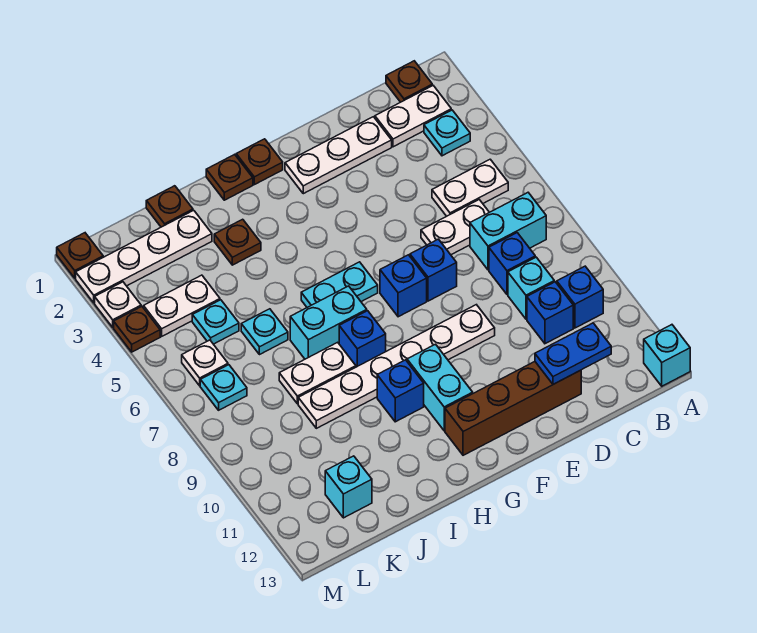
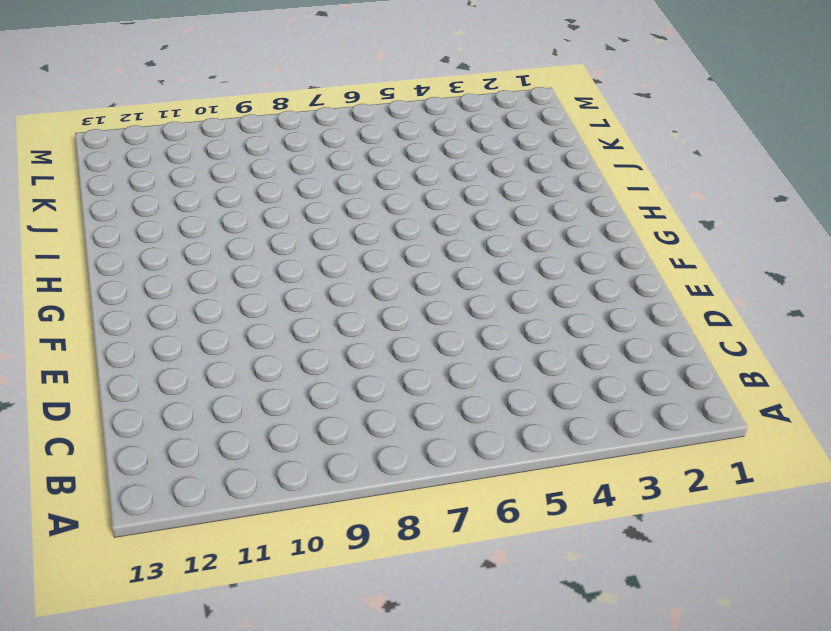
none -> cyan brick A13 level 1
none -> brown plate B1 level 1
none -> white plate B2:C2 level 1
none -> cyan plate B3 level 1

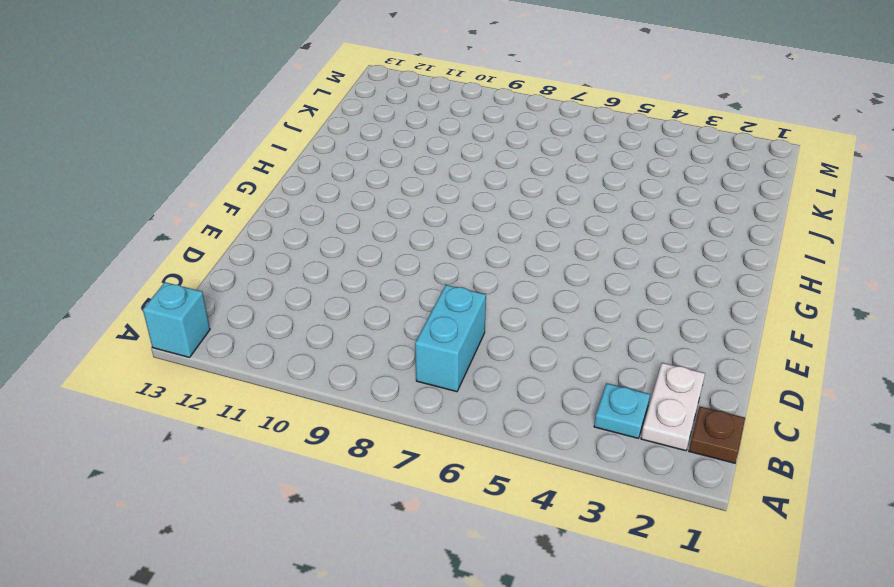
none -> white plate B5:C5 level 1
none -> blue brick B10 level 1
none -> white plate C6:D6 level 1
none -> blue brick C8 level 1

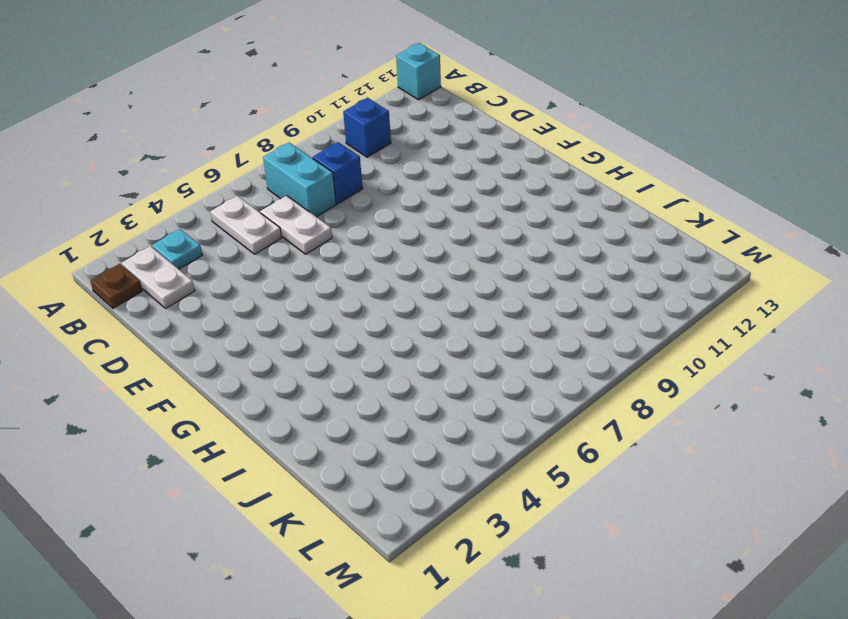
none -> cyan brick C9 level 1
none -> blue brick C10 level 1
none -> white plate D2:F2 level 1
none -> brown brick D12:G12 level 1

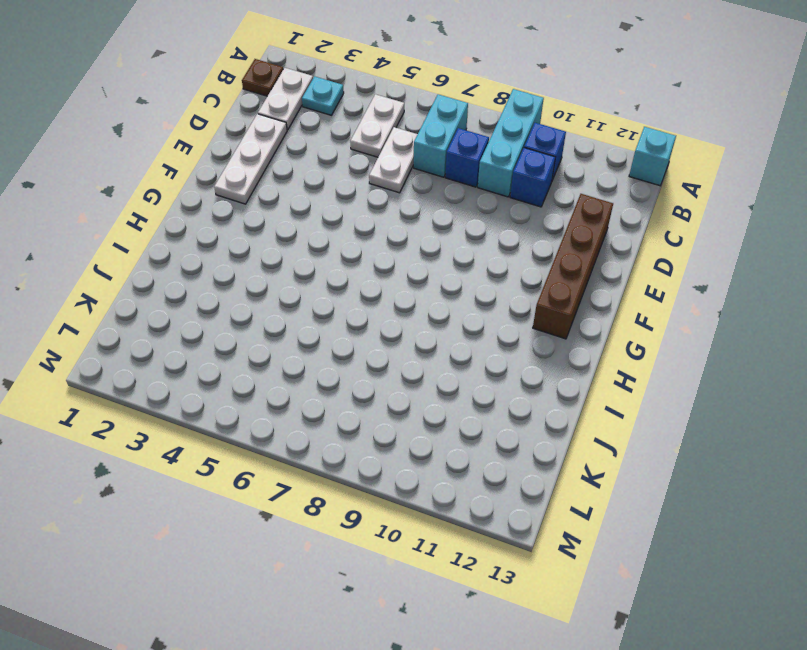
cyan brick A9:C9 level 1 -> cyan brick C9 level 1
none -> blue brick E7 level 1
none -> white plate E9:J9 level 1
none -> blue brick F7 level 1
none -> brown plate G1 level 1

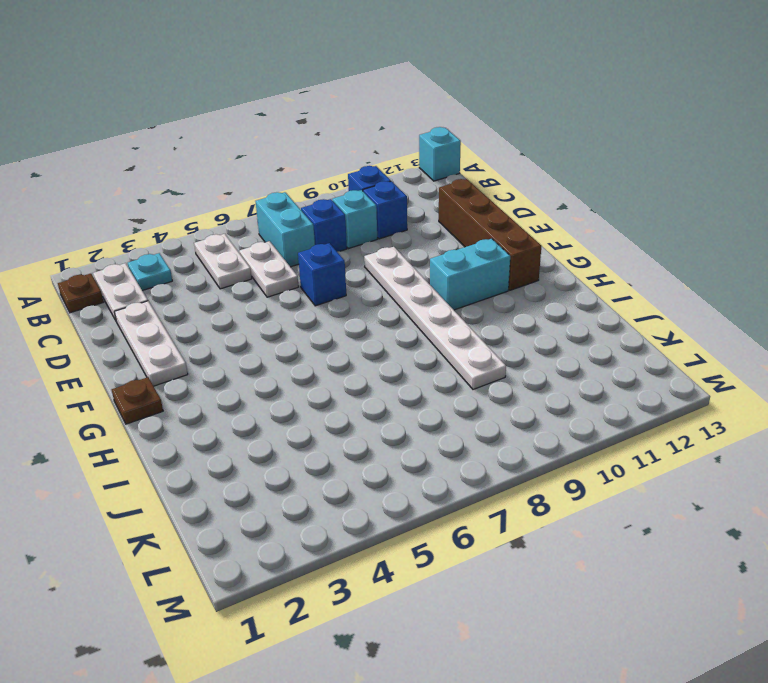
none -> blue brick F7 level 1
none -> cyan plate G6:H6 level 1
none -> brown plate H1 level 1
none -> cyan brick H7:I7 level 1

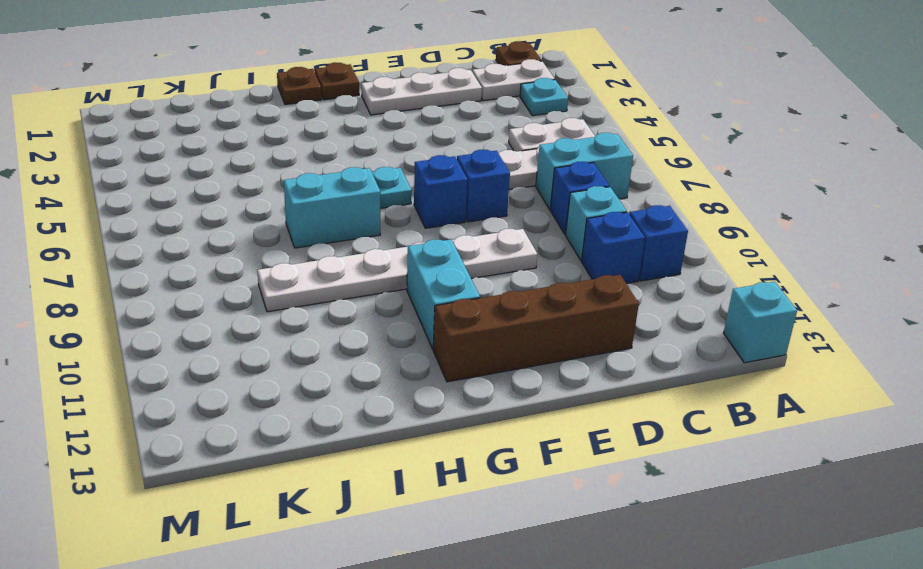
none -> blue brick H8 level 1
none -> blue brick H10 level 1
none -> brown plate I3 level 1
none -> white plate I8:J8 level 1

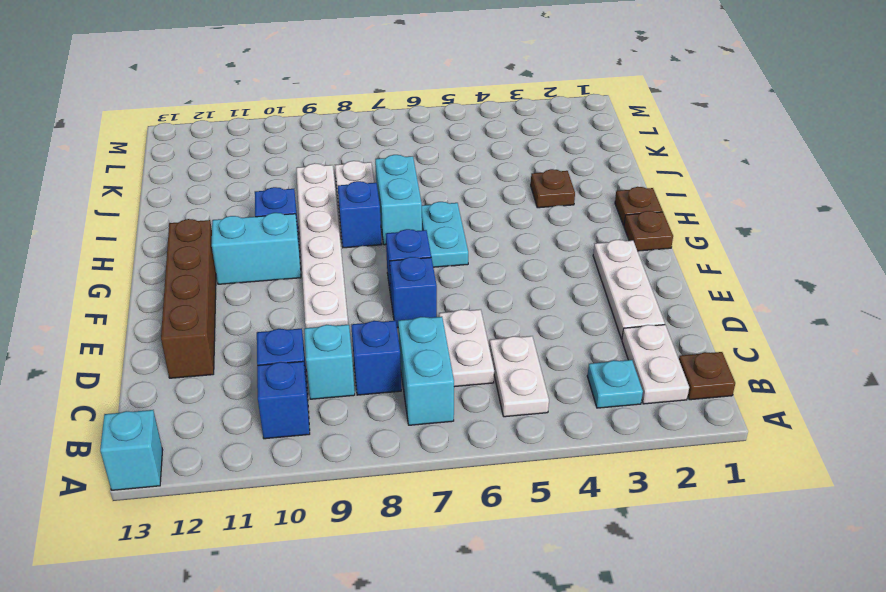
none -> brown plate J1 level 1
none -> white plate J2:M2 level 1
none -> cyan plate J6 level 1
none -> white plate K4:L4 level 1

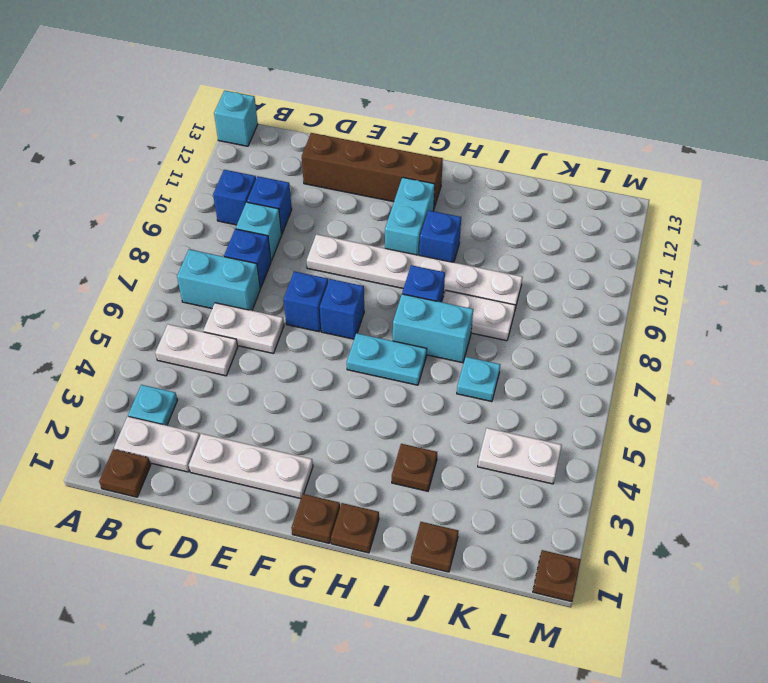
none -> white plate J2:M2 level 1
none -> cyan plate K5 level 1
none -> cyan brick K12 level 1
none -> white plate L6 level 1

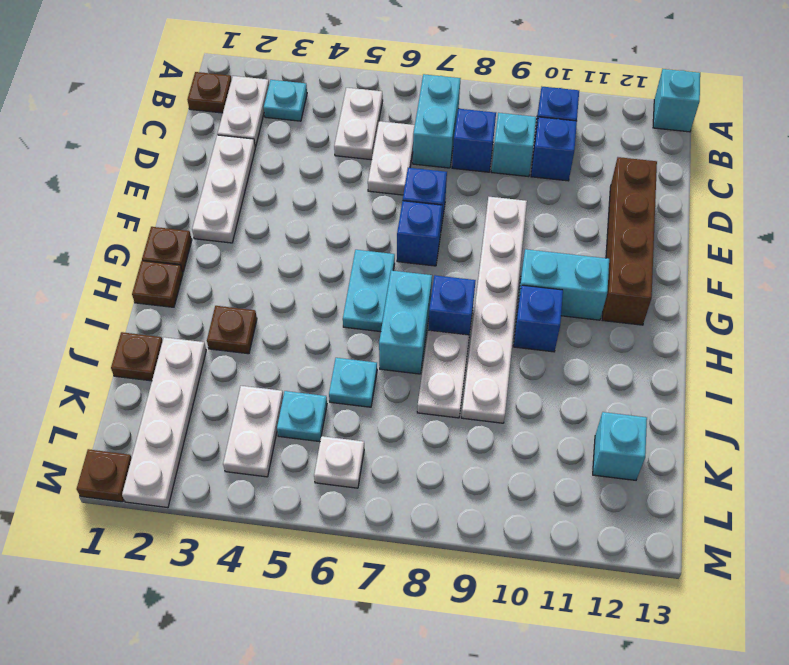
none -> cyan plate L7 level 1
none -> white plate M3 level 1
none -> brown plate M4 level 1
none -> blue plate C12:D12 level 2

